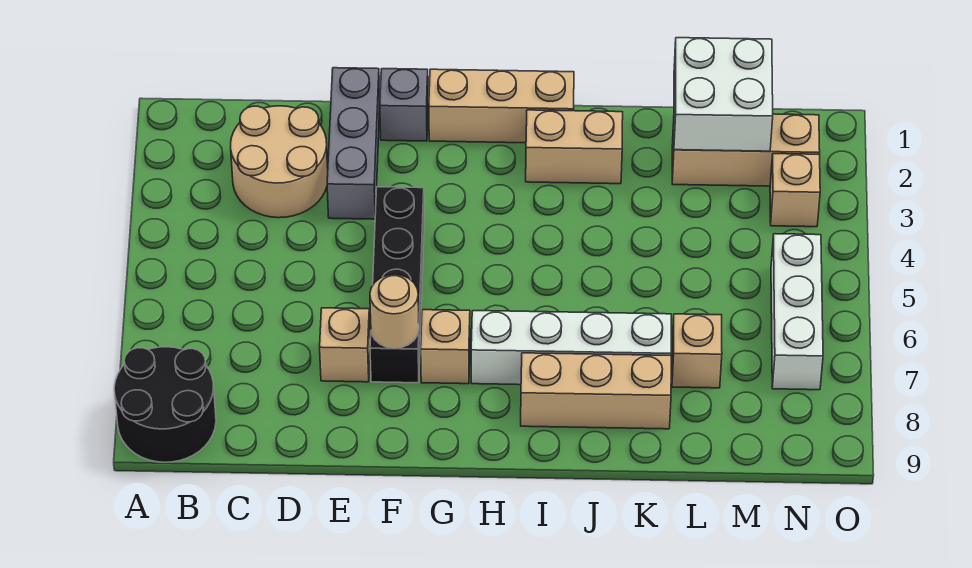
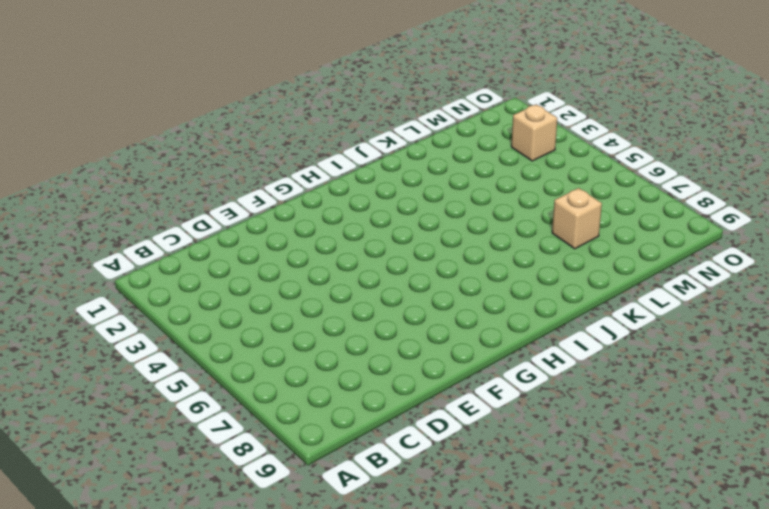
none -> black round brick A8:B9 level 1
none -> tan round brick C2:D3 level 1
none -> grey brick E1:E3 level 1

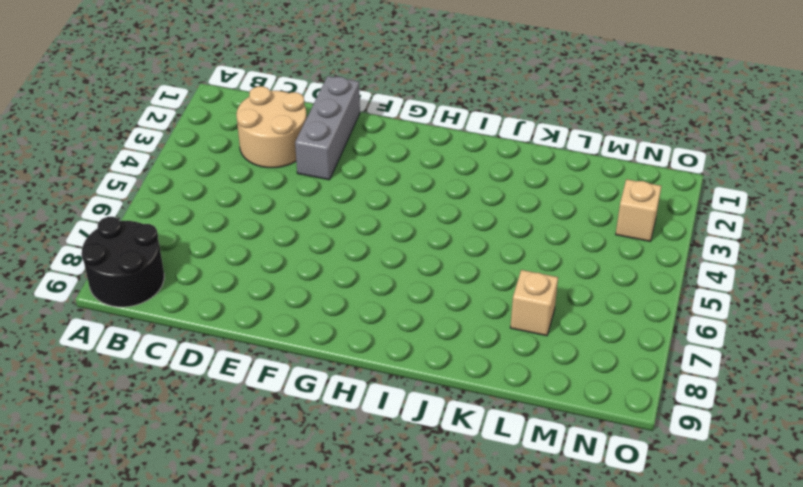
none -> tan brick E7 level 1
none -> grey brick F1 level 1
none -> black brick F4:F7 level 1

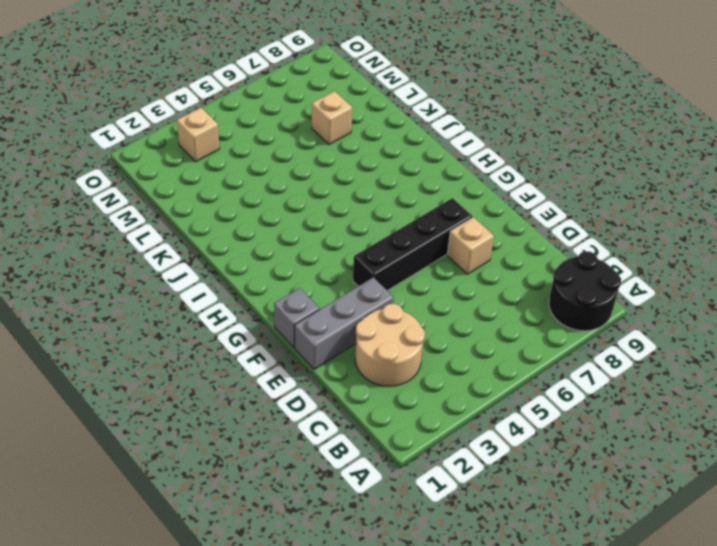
none -> tan brick G1:I1 level 1
none -> tan brick G7 level 1
none -> white brick H7:K7 level 1

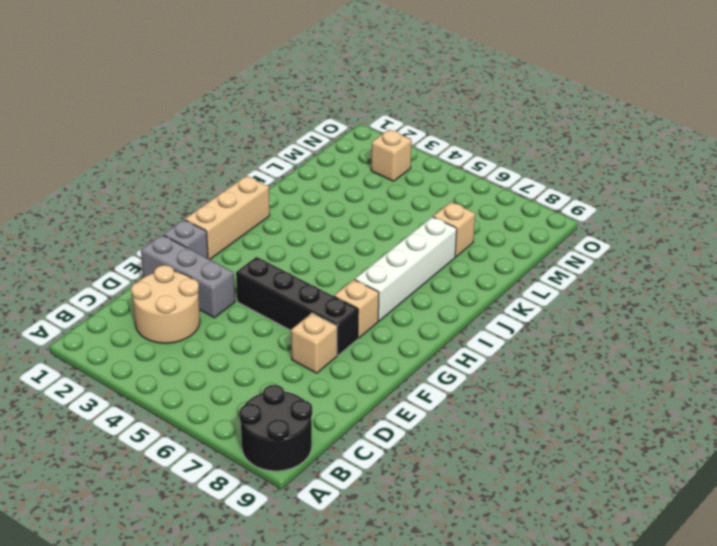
none -> tan brick I2:J2 level 1
none -> tan brick I8:K8 level 1
none -> tan brick L2:N2 level 1

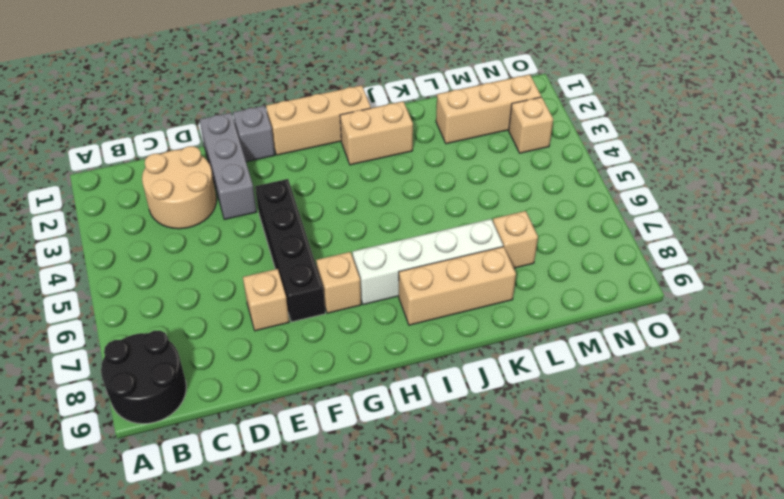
none -> white brick N5:N7 level 1
none -> tan round brick F7 level 2
none -> white brick L1:M2 level 2

